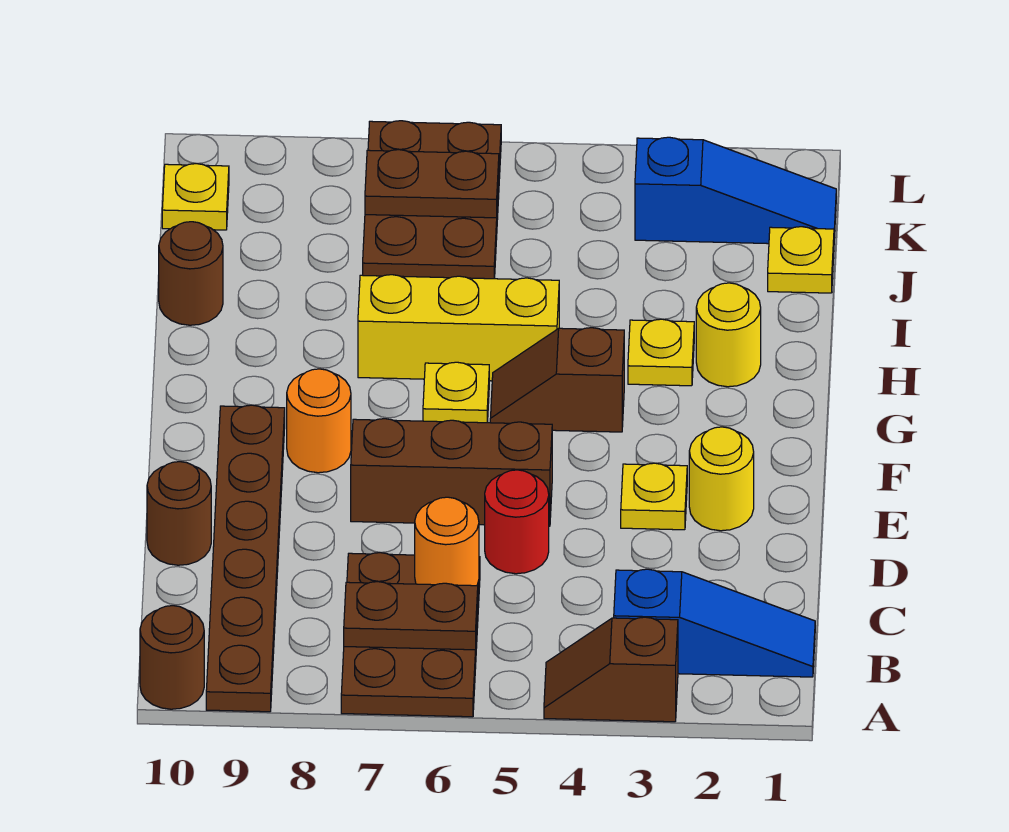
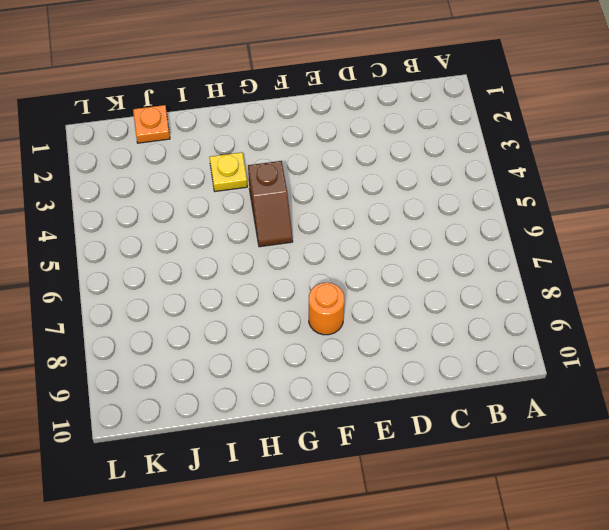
orange plate J1 level 1 -> yellow plate J1 level 1
none -> brown slope A3:A4 level 1 top 3
none -> brown plate A6:C7 level 1
none -> brown plate A9:F9 level 1

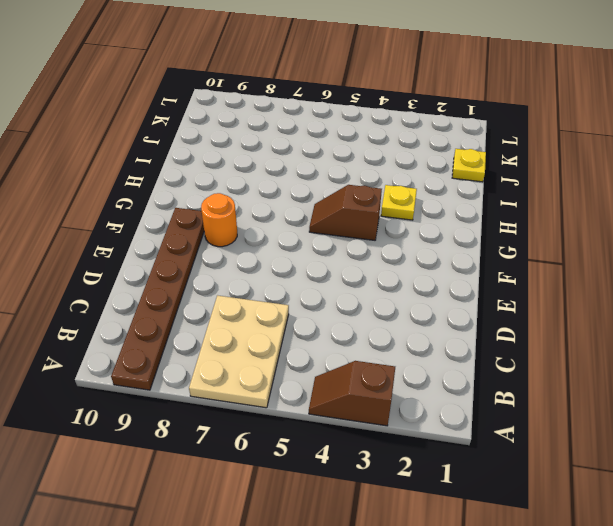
tan plate A6:C7 level 1 -> brown plate A6:C7 level 1
none -> brown round brick A10 level 1
none -> blue slope B1:B3 level 1 top 3
none -> red round brick D5 level 1

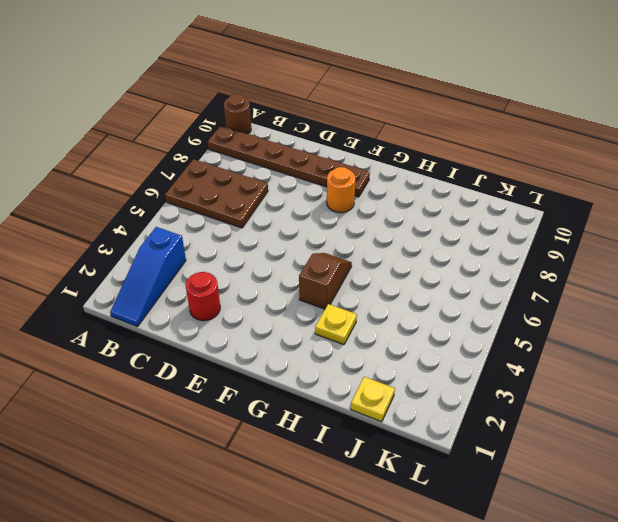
red round brick D2 level 1 -> red round brick D5 level 1
none -> brown slope A3:A4 level 1 top 3
none -> brown round brick D10 level 1
none -> yellow round brick E2 level 1

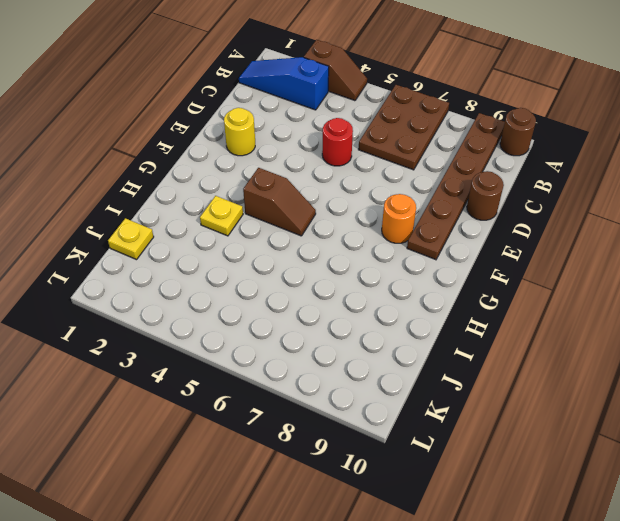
none -> yellow plate E3 level 1
none -> brown brick E5:E7 level 1
none -> yellow plate G6 level 1

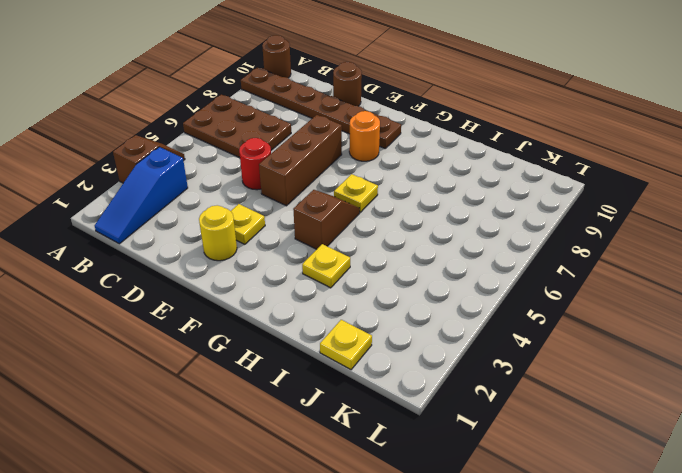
none -> yellow round brick H2 level 1
none -> yellow brick H5:H7 level 1
none -> brown round brick I10 level 1

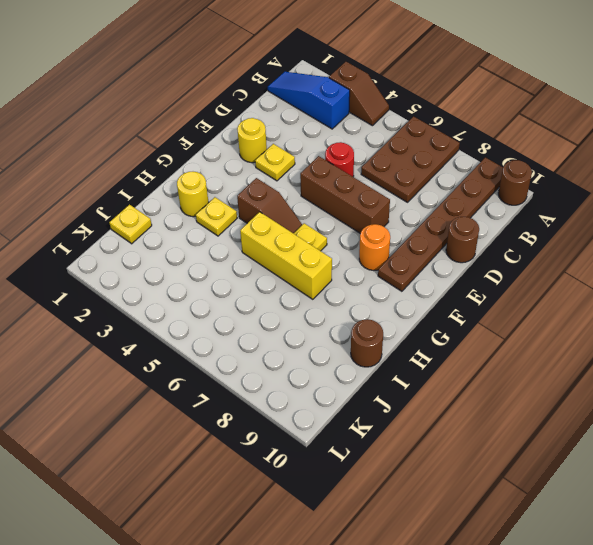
none -> brown plate J6:L7 level 1
none -> blue slope K1:K3 level 1 top 3
none -> yellow plate K10 level 1

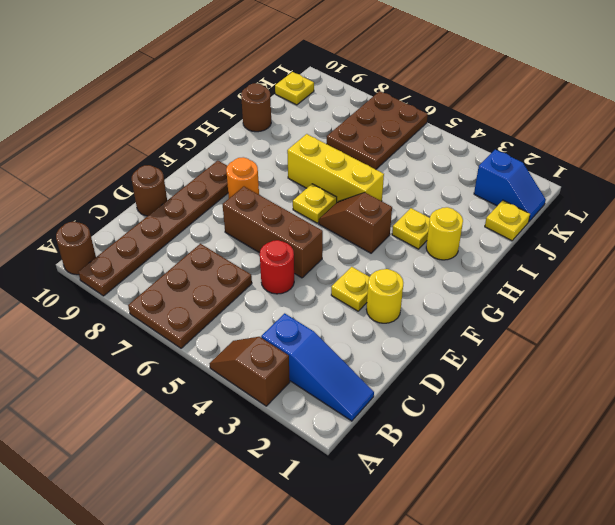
blue slope K1:K2 level 1 top 2 -> blue slope K1:K3 level 1 top 3
none -> brown plate B6:B7 level 2
none -> orange round brick C6 level 2
none -> brown plate K6:K7 level 2

